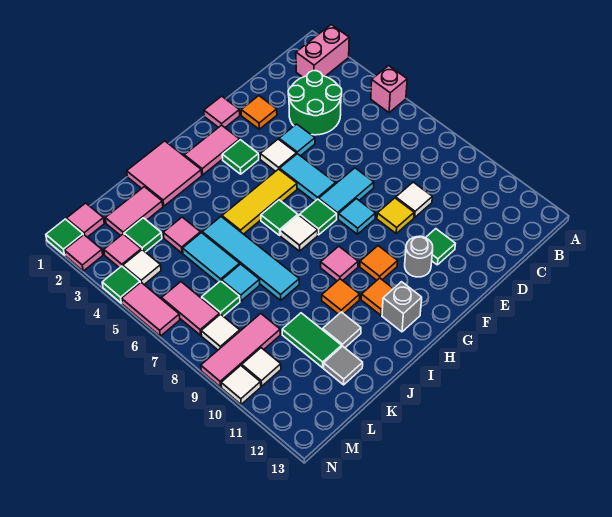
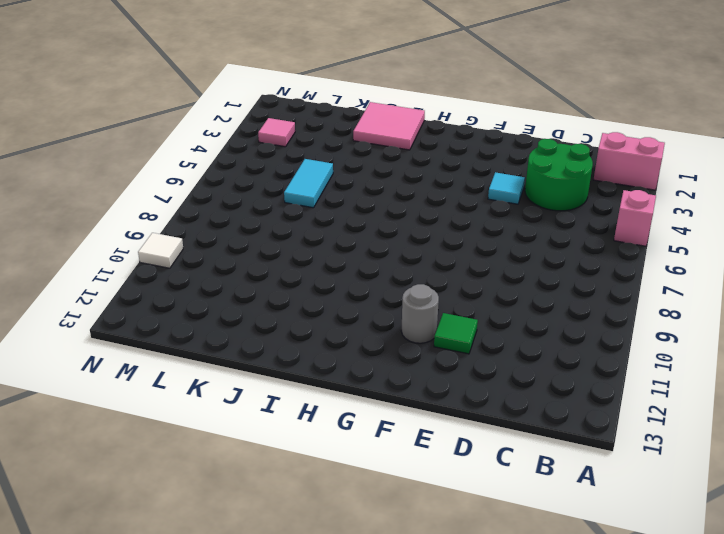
none -> white tile D9 level 1
none -> orange tile E2 level 1
none -> cyan tile E7:F7 level 1
none -> yellow tile E9 level 1

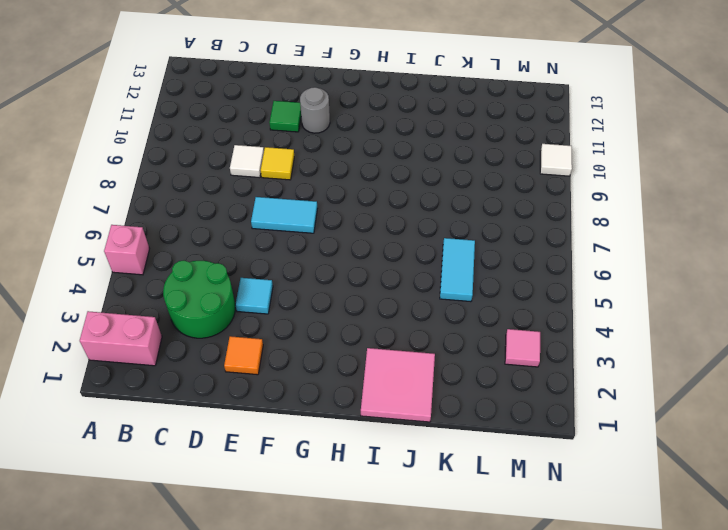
none -> pink tile F1 level 1
none -> white tile F4 level 1
none -> cyan tile F5:F6 level 1
none -> cyan tile F8 level 1

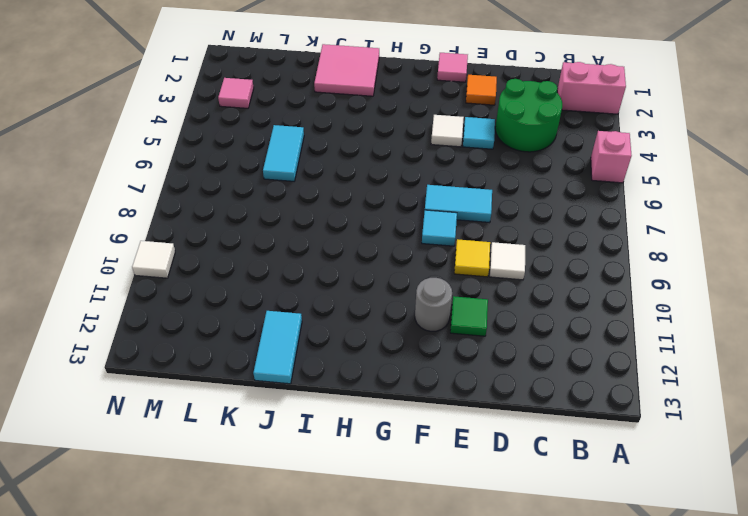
cyan tile J12:J13 level 1 -> cyan tile F5:F6 level 1
none -> pink tile G2:H2 level 1
none -> green tile G3 level 1
none -> yellow tile G5:I5 level 1
none -> green tile G7 level 1

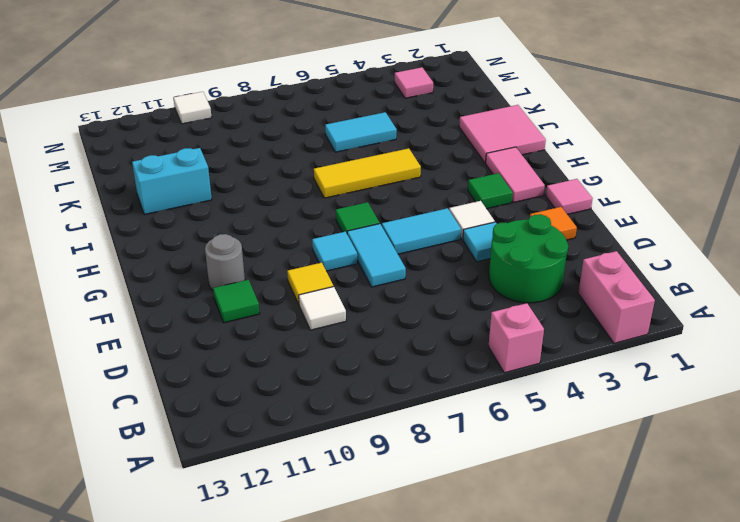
yellow tile I5:I7 level 1 -> yellow tile G5:I5 level 1
cyan brick J11:J12 level 1 -> grey tile J11 level 1
none -> orange tile G10 level 1
none -> green tile H6 level 1
none -> white tile H7 level 1
none -> pink tile H9 level 1

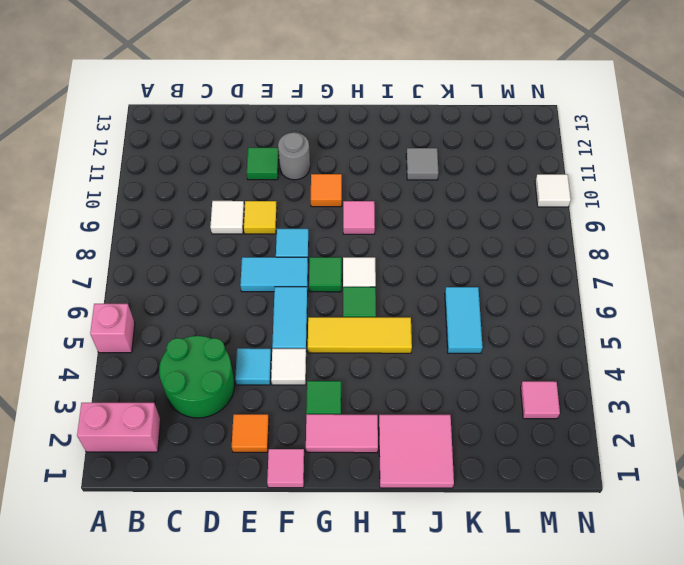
none -> orange tile H11 level 1
none -> grey brick H12 level 1
none -> orange tile I10 level 1
none -> cyan tile J5:J8 level 1

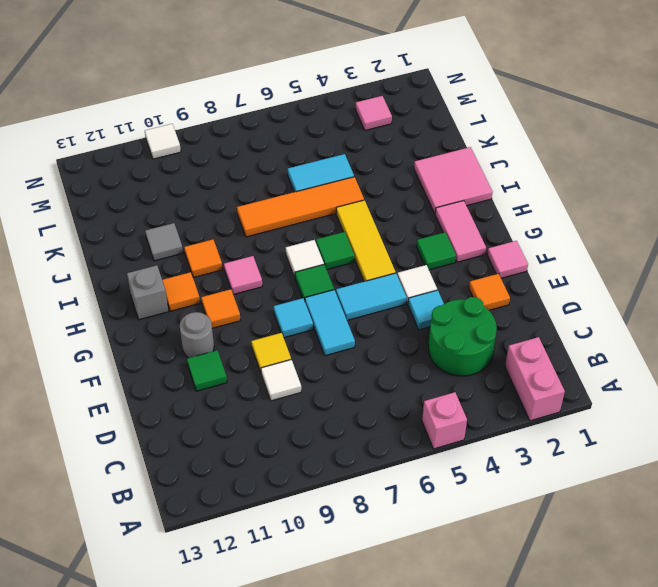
orange tile J5:J8 level 1 -> cyan tile J5:J8 level 1
none -> pink tile K2:L2 level 1
none -> pink tile K4 level 1
none -> cyan tile K7 level 1
none -> green tile K10:K11 level 1

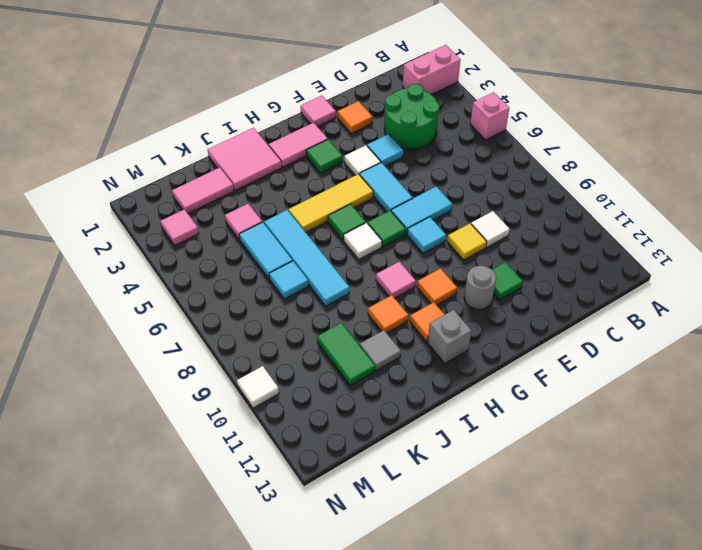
none -> grey tile K12 level 1
none -> green tile L3 level 1
none -> green tile L7 level 1
none -> pink tile L9:N9 level 1

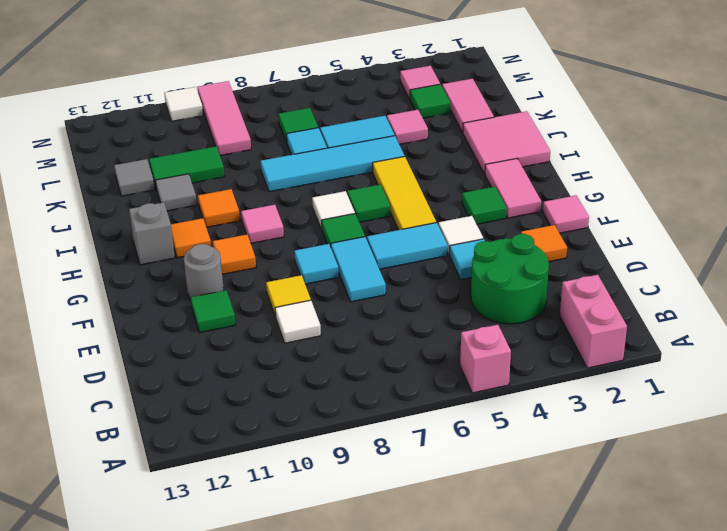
none -> pink tile M1 level 1
none -> white tile M4 level 1
none -> pink tile M6:M7 level 1
none -> white tile M8 level 1

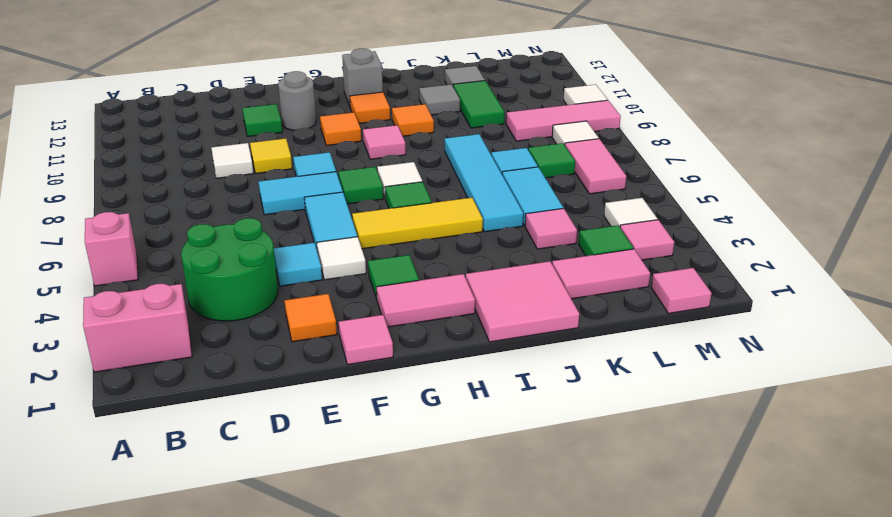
none -> white tile M10 level 1
none -> green tile N1 level 1
none -> pink tile N2 level 1
none -> green tile N4 level 1

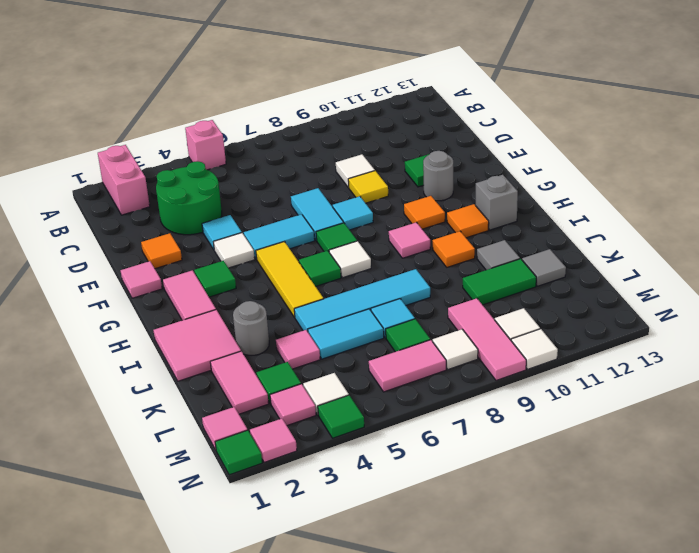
grey round brick J3 level 1 -> none
none -> pink tile N5:N6 level 1

